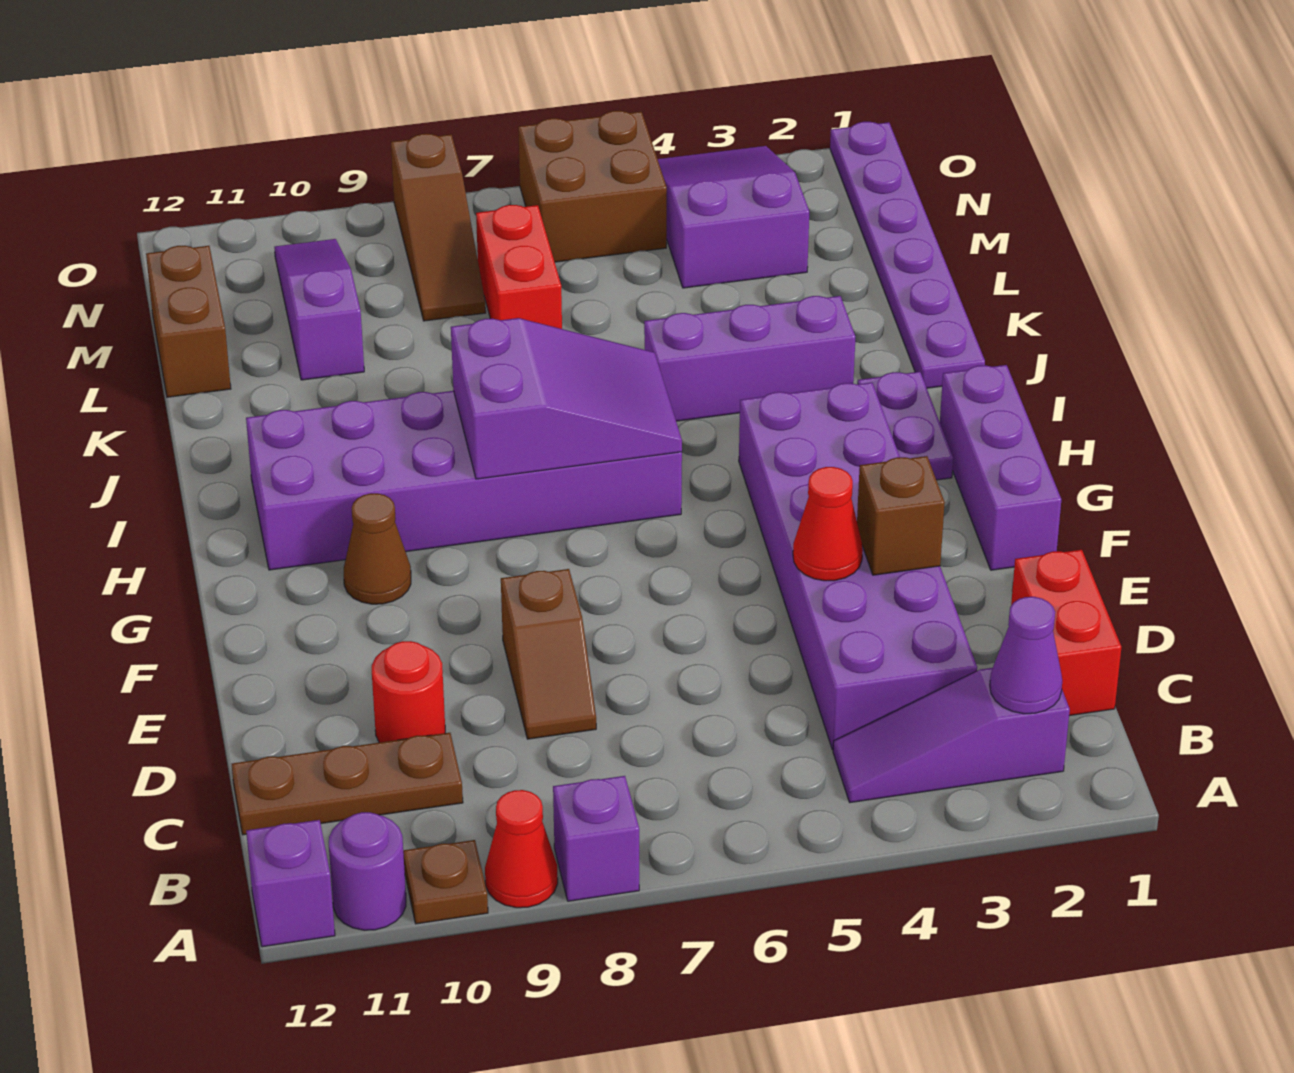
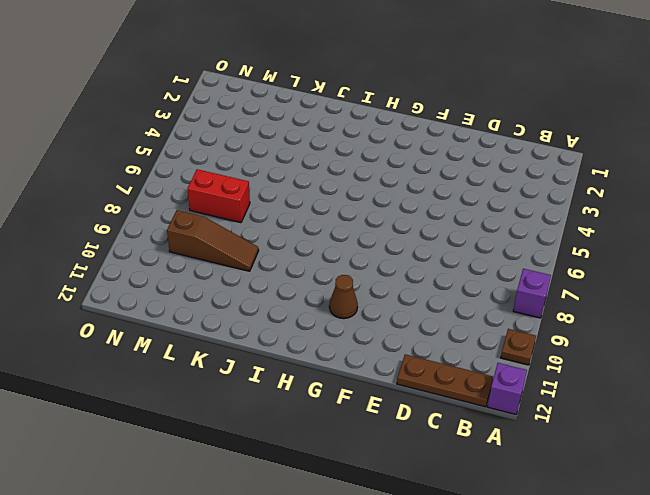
brown plate B12:D12 level 1 -> brown plate C10:C12 level 1
brown slope K9:M9 level 1 top M -> brown slope M8:O8 level 1 top O
none -> red cone A9 level 1
none -> purple round brick A11 level 1
none -> purple slope B2:B4 level 1 top 2

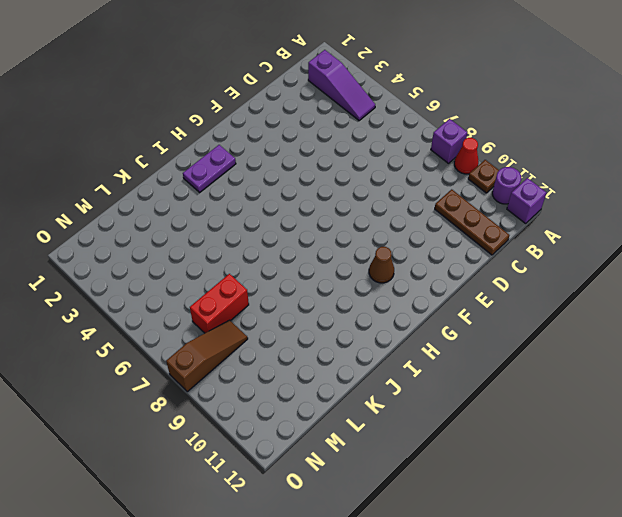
none -> red brick C1:D1 level 1
none -> purple brick C3:H4 level 1
none -> brown slope D8:E8 level 1 top E

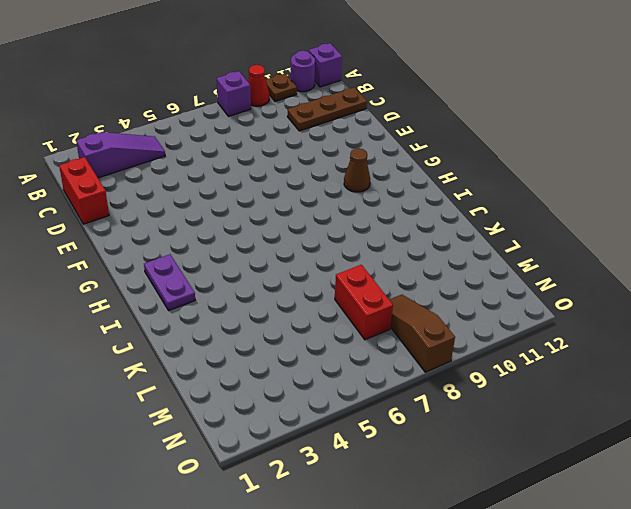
none -> purple brick C3:H4 level 1
none -> brown slope D8:E8 level 1 top E
none -> red round brick D10 level 1

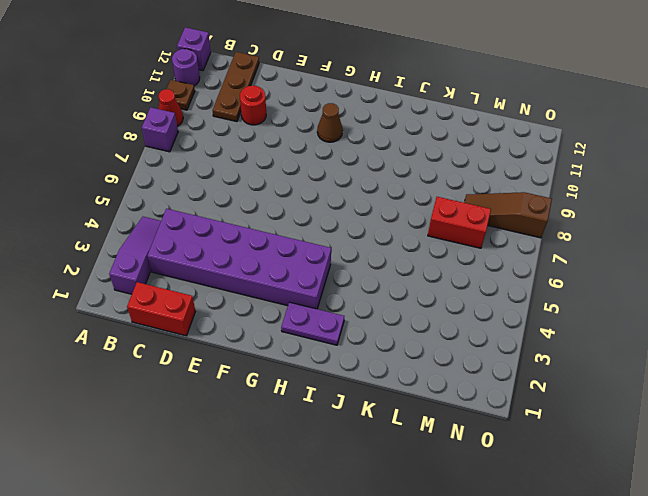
none -> brown slope D8:E8 level 1 top E
none -> purple brick F1:H1 level 1
none -> purple brick H6:I11 level 1

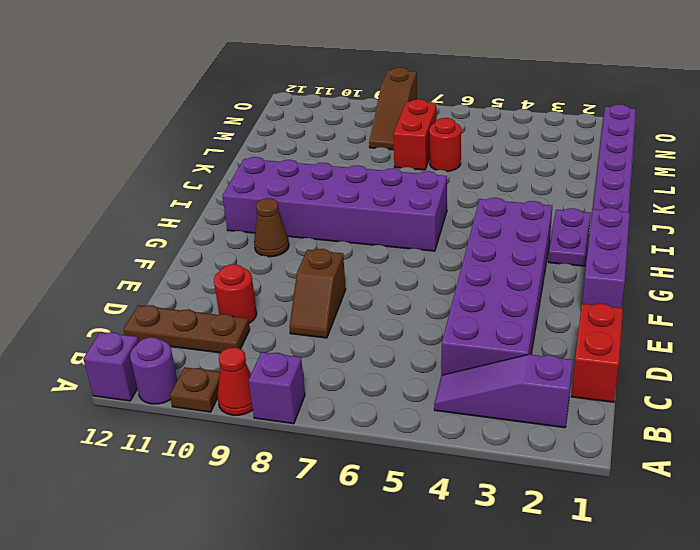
red round brick L6 level 1 -> none
none -> purple brick J3:J5 level 1
none -> purple slope L10:N10 level 1 top L
none -> brown brick L12:M12 level 1

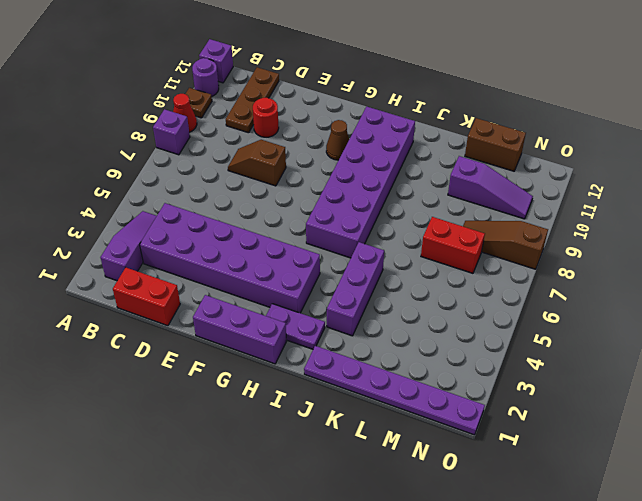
none -> purple slope M3:O4 level 1 top M
none -> brown brick N5:O6 level 1
none -> purple cone B2 level 2

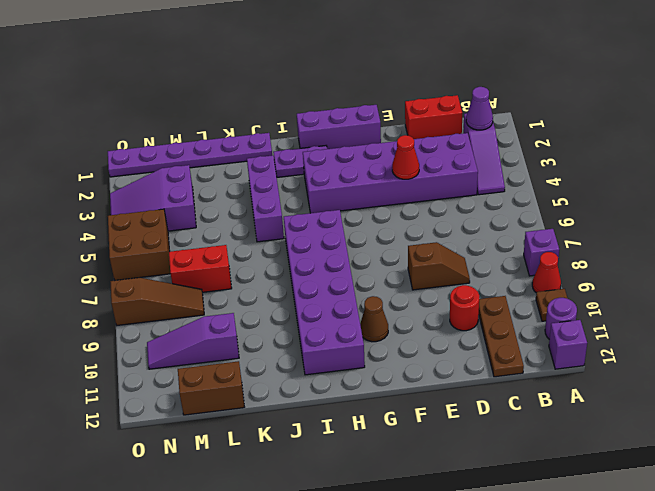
none -> brown brick E3 level 2
none -> purple slope H6:I8 level 2 top 8

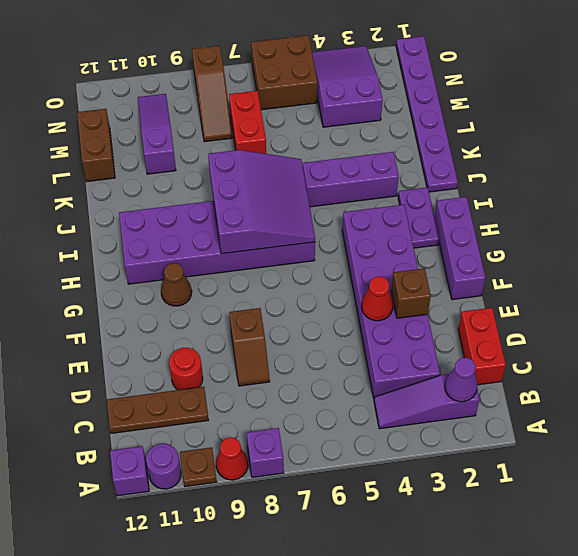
purple slope H6:J8 level 2 top 8 -> purple slope H6:I8 level 2 top 8

